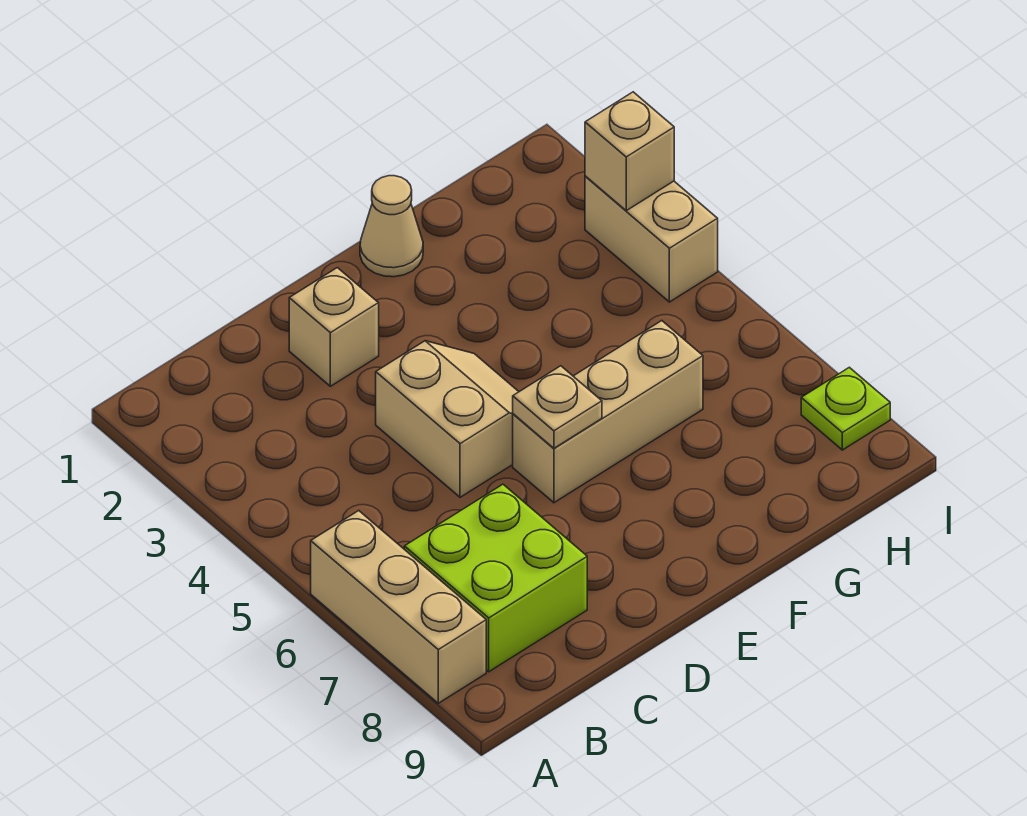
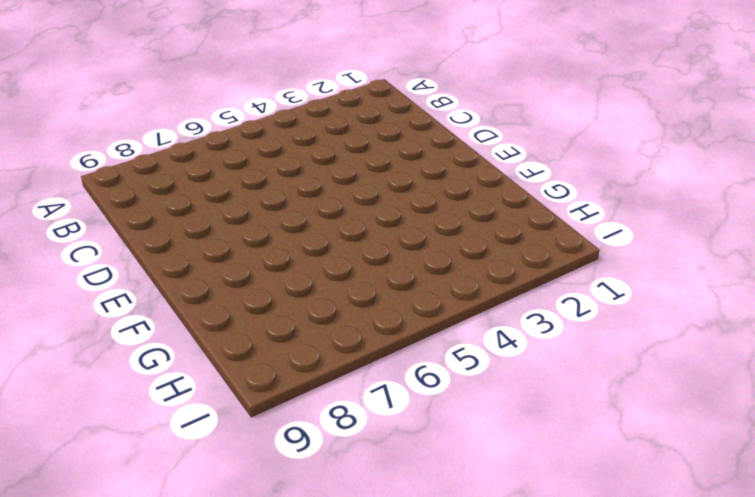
none -> tan brick A6:A8 level 1
none -> lime brick B7:C8 level 1

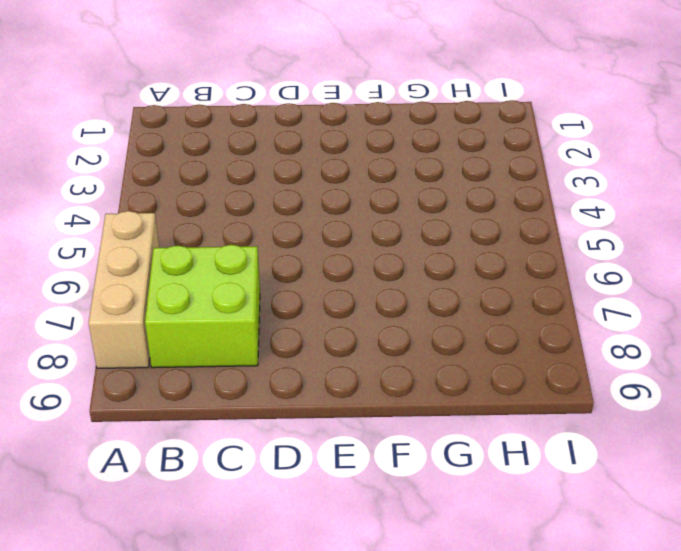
none -> tan brick D2 level 1
none -> tan slope D4:E5 level 1 top D

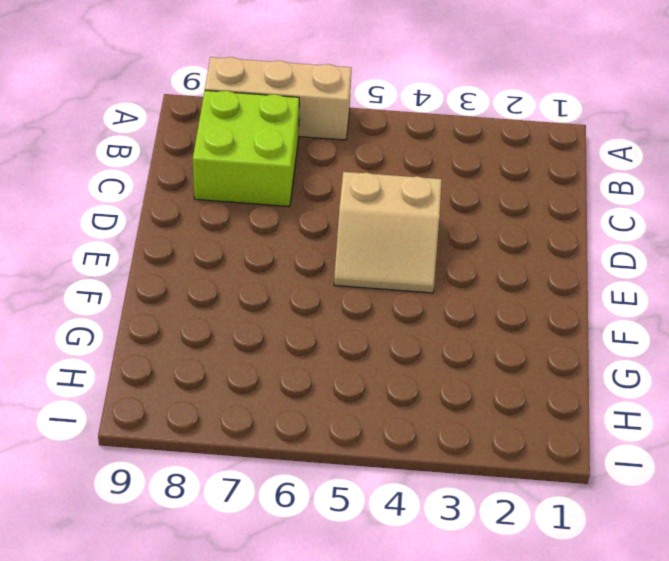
none -> tan brick D2 level 1
none -> tan brick E6:G6 level 1

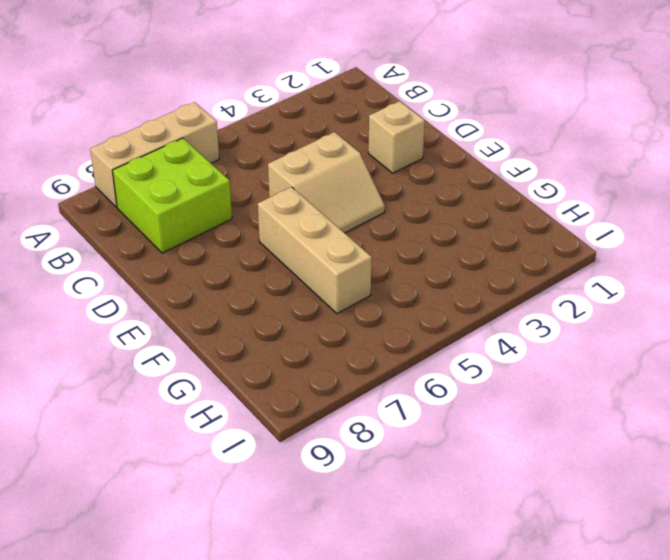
none -> tan cone F1 level 1
none -> tan brick I3:I4 level 1

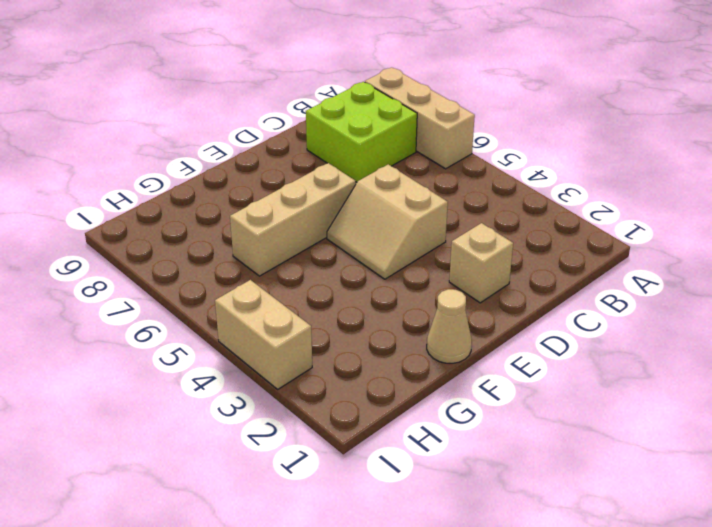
none -> lime plate I8 level 1
none -> tan plate E6 level 2

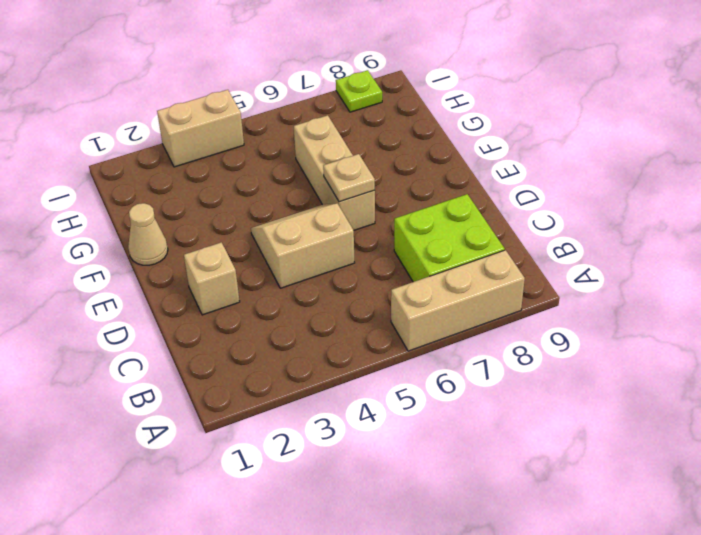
none -> tan brick I3 level 2

